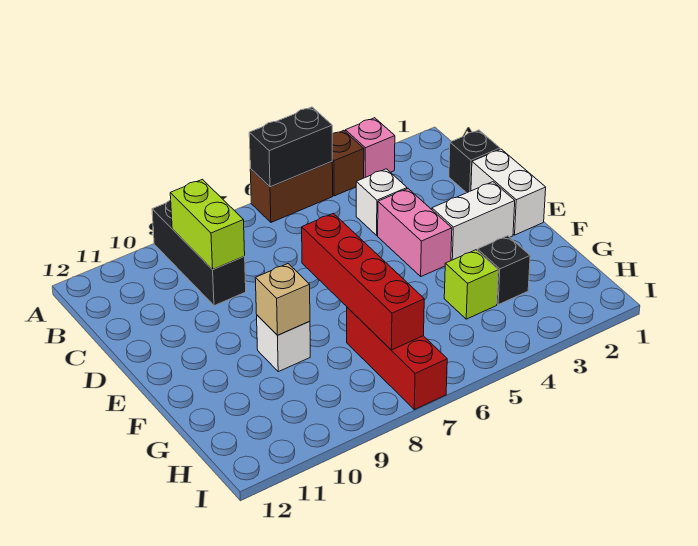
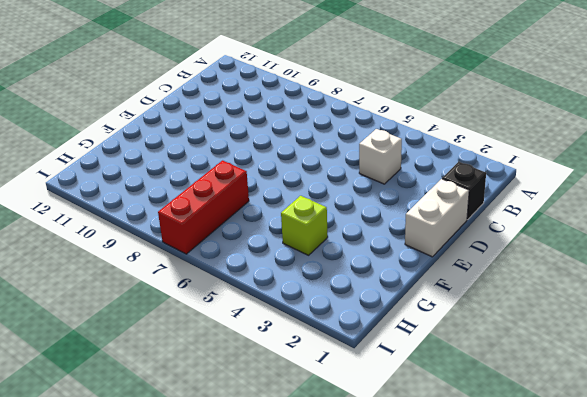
none -> pink brick A3 level 1
none -> brown brick A4 level 1
none -> brown brick A5:A6 level 1

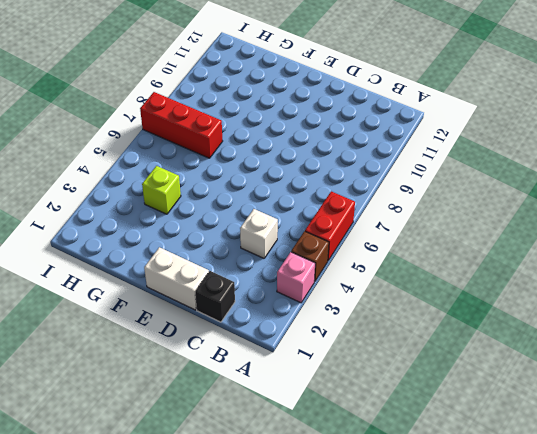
red brick A5:A6 level 1 -> brown brick A5:A6 level 1
none -> black brick A9:C9 level 1
none -> pink brick D4:E4 level 1
none -> white brick E2:E3 level 1

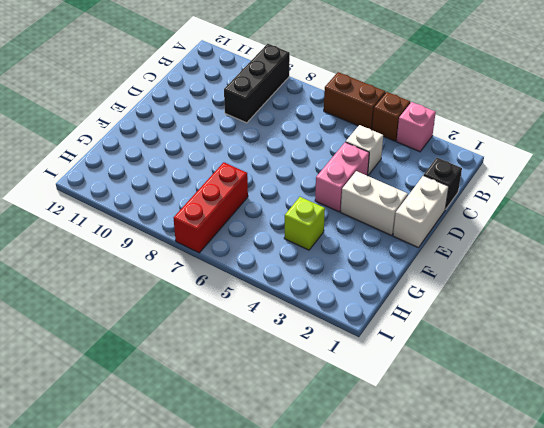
none -> white brick F9 level 1
none -> black brick G3 level 1
none -> black brick A5:A6 level 2

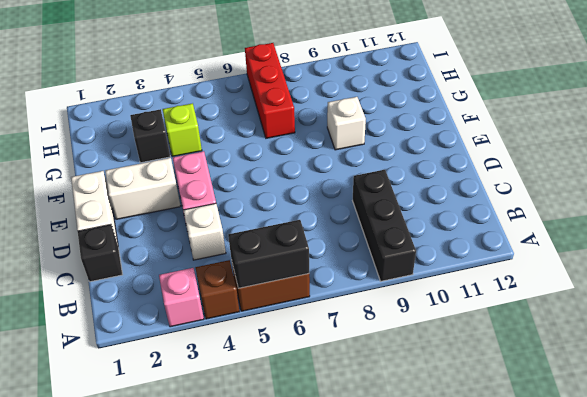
none -> lime brick B9:C9 level 2
none -> red brick E7:H7 level 2
none -> tan brick F9 level 2

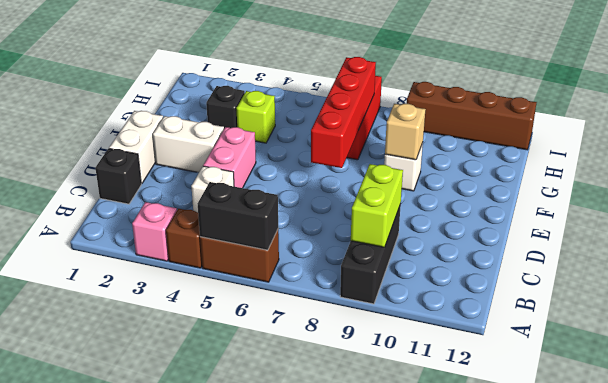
brown brick I9:I12 level 1 -> none

